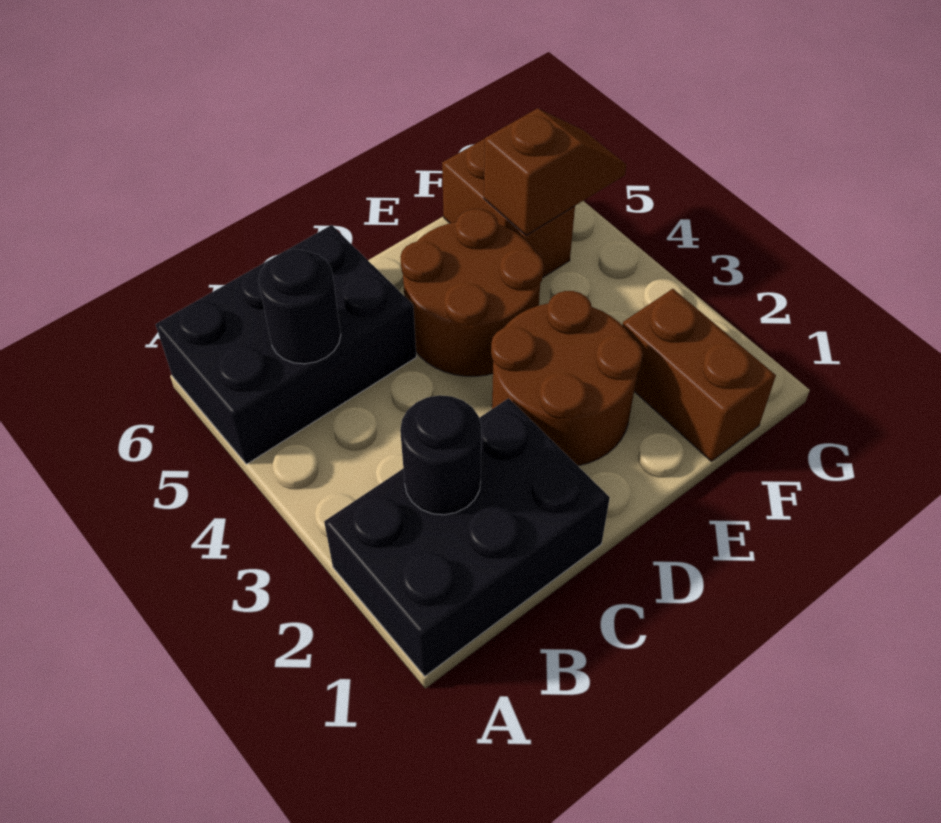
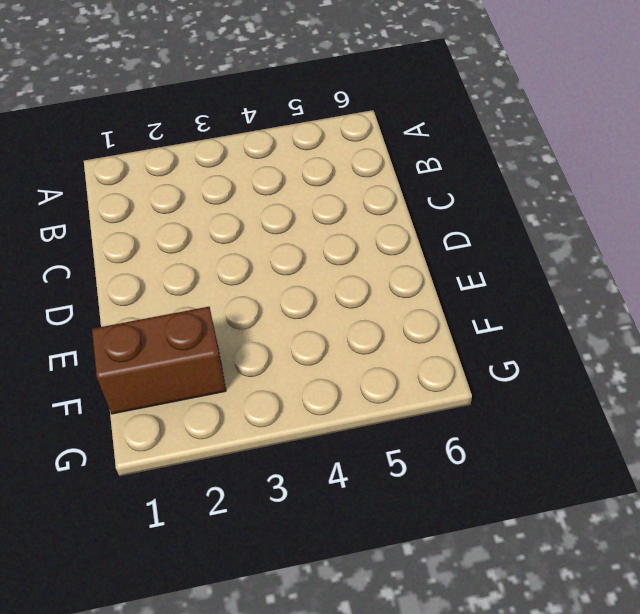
none -> black brick A1:C2 level 1
none -> black brick A5:C6 level 1

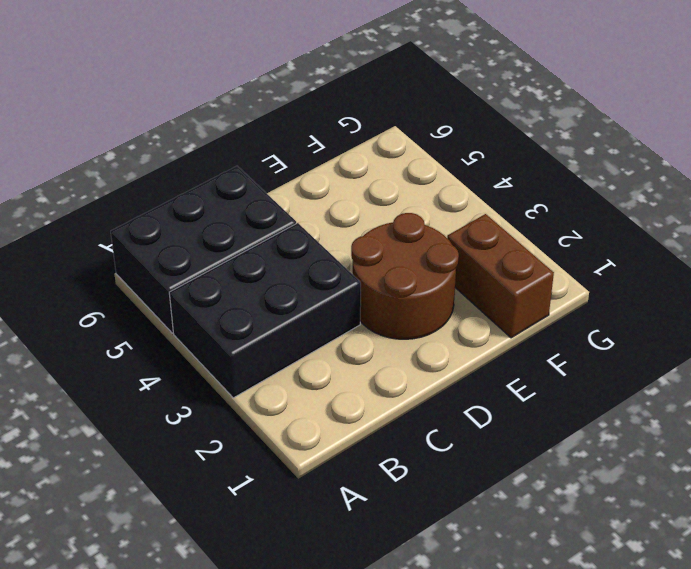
black brick A3:C4 level 1 -> black brick A1:C2 level 1
none -> brown round brick D4:E5 level 1
none -> brown brick F5:F6 level 1

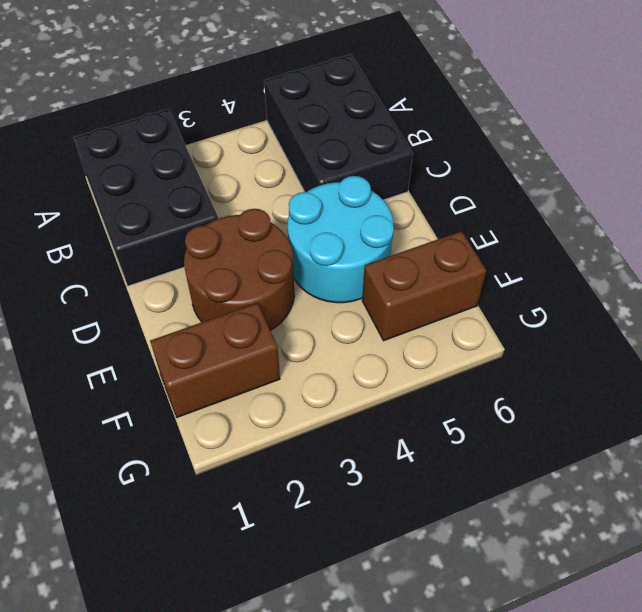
cyan round brick D4:E5 level 1 -> brown round brick D4:E5 level 1
none -> black round brick B2 level 2
none -> black round brick B5 level 2

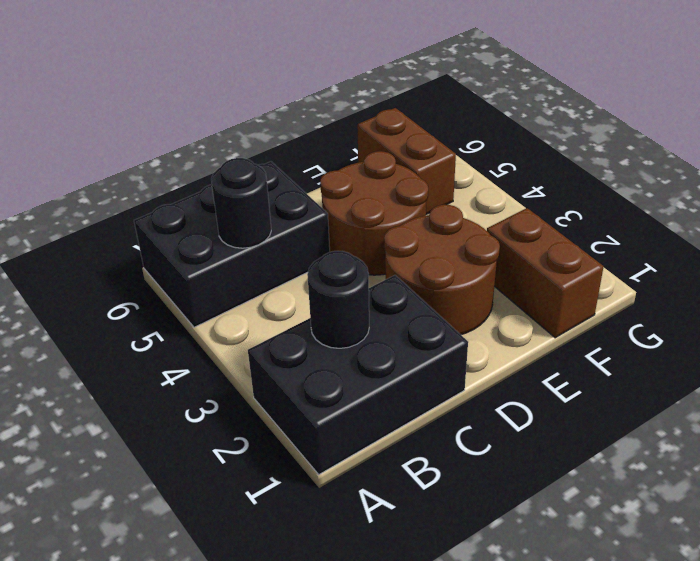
none -> brown slope F5:G5 level 2 top F

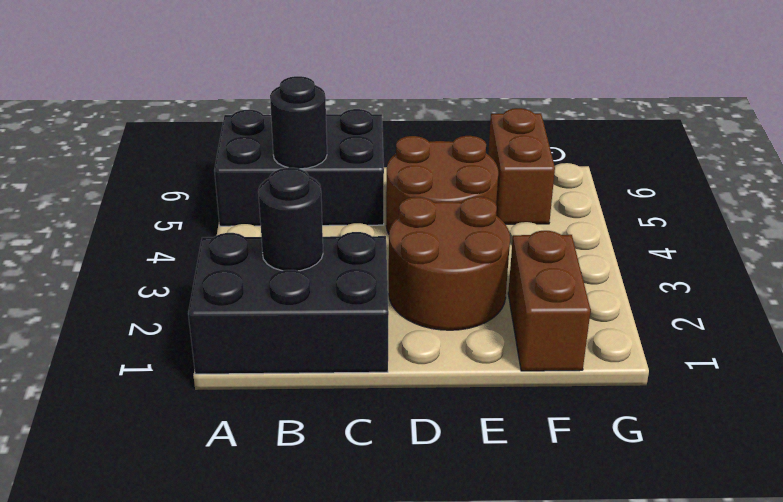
none -> brown slope F5:G5 level 2 top F

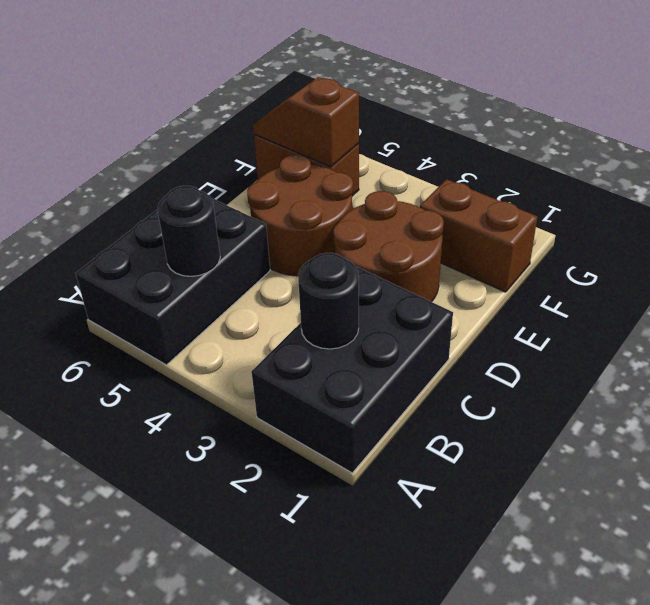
brown slope F5:F6 level 2 top 5 -> brown slope F5:G5 level 2 top F

